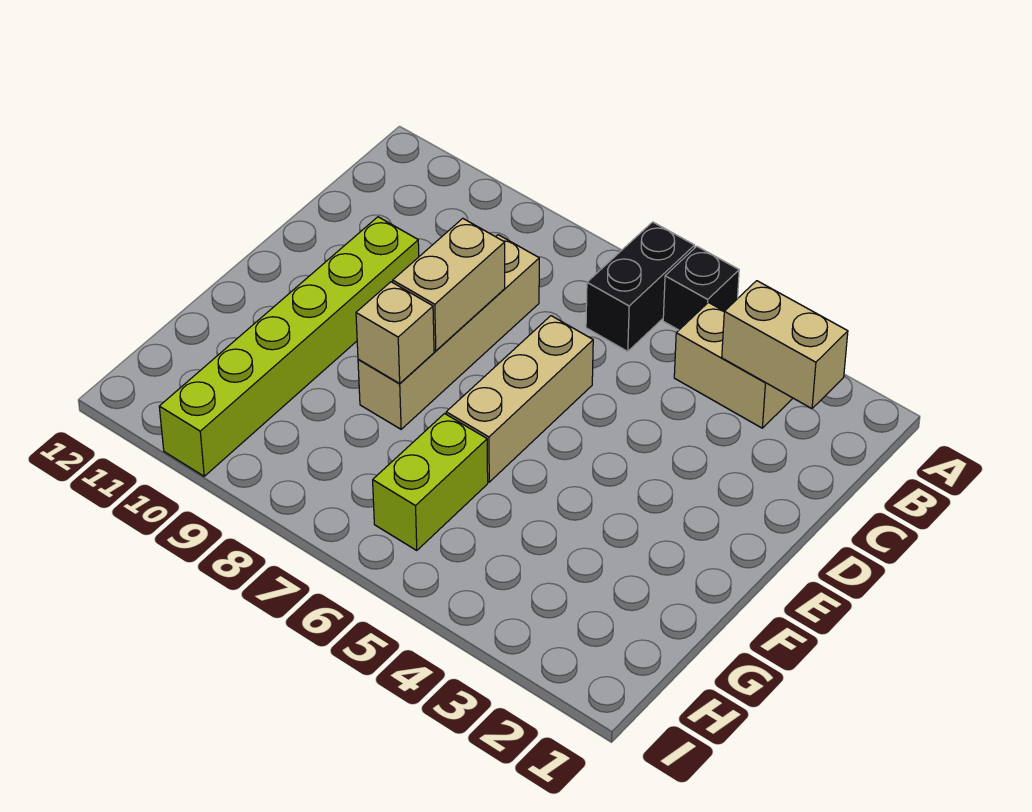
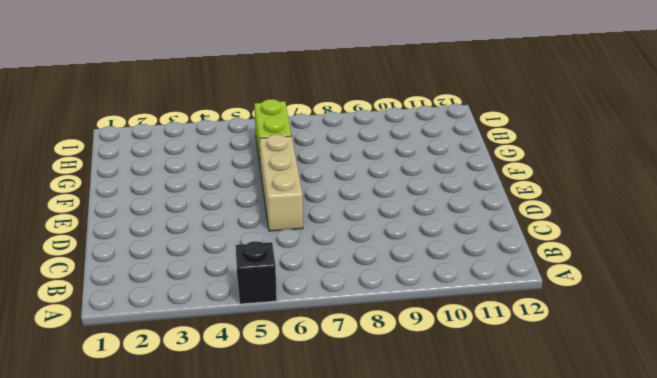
none -> black brick A6:B6 level 1
none -> tan brick B3:B4 level 1

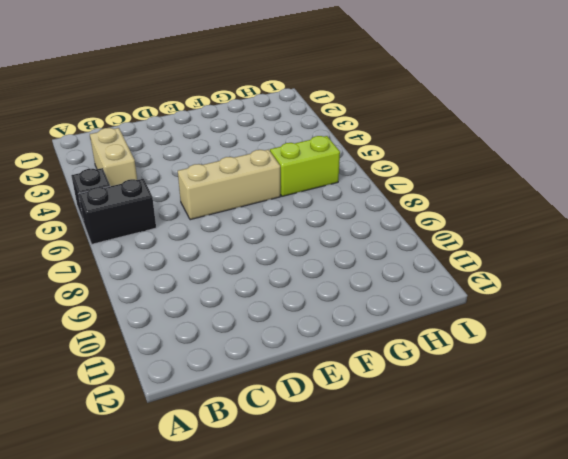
none -> tan brick C8:F8 level 1
none -> lime brick D10:I10 level 1

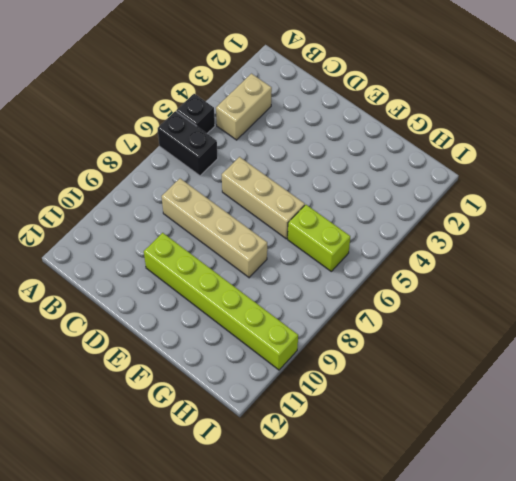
none -> tan brick B2:B3 level 2
none -> tan brick D8:E8 level 2

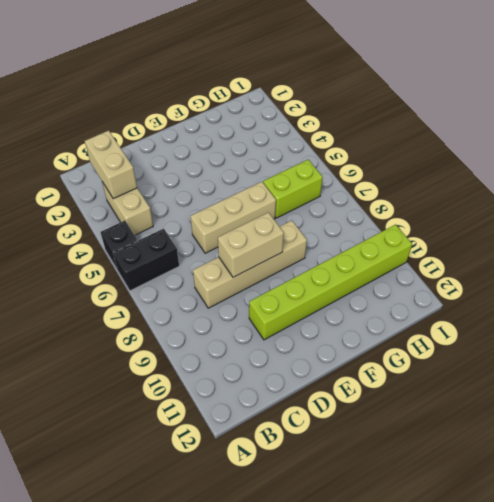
none -> tan brick F8 level 2

